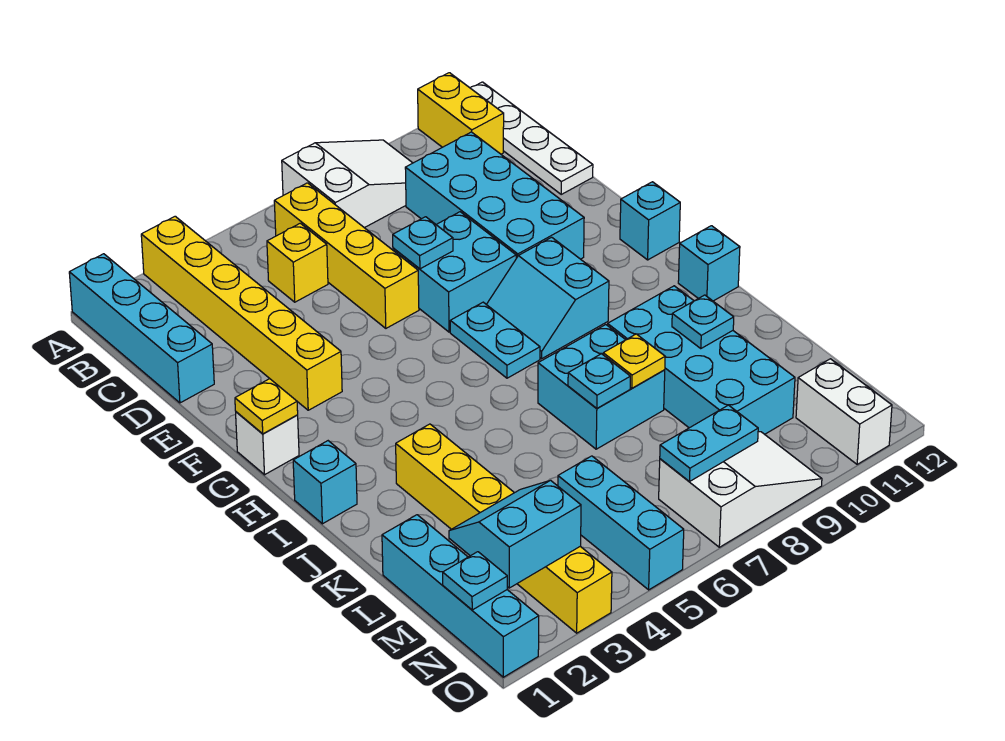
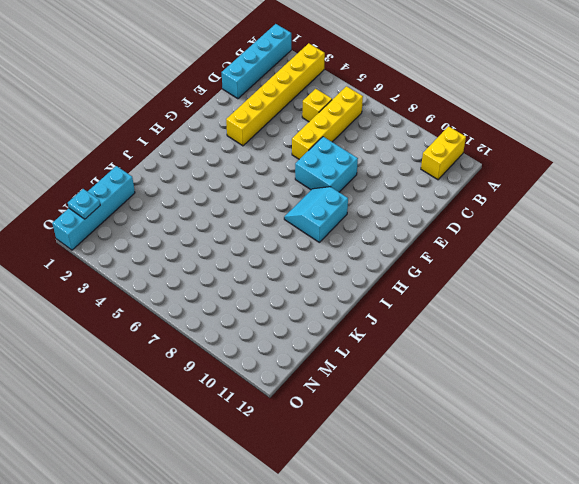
none -> white slope A7:B9 level 1 top 7
none -> white plate A12:D12 level 1
none -> cyan brick C9:F10 level 1
none -> white brick G1 level 1

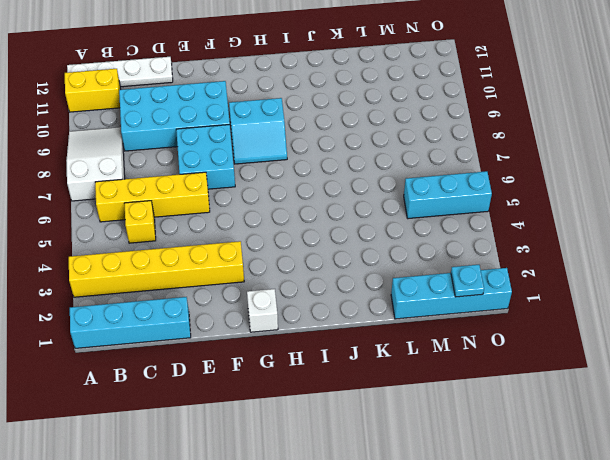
none -> cyan plate G7:H7 level 1
none -> cyan brick G12 level 1
none -> cyan brick I1 level 1
none -> cyan brick I12 level 1

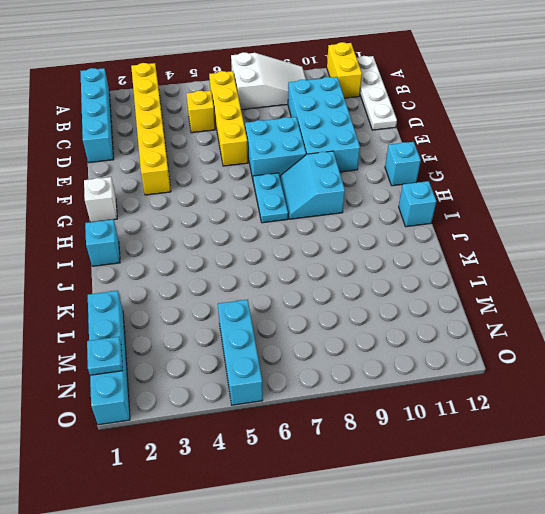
none -> yellow brick J3:O3 level 1
none -> cyan brick J7:K8 level 1
none -> cyan brick J9:M10 level 1
none -> white slope N7:O9 level 1 top 7

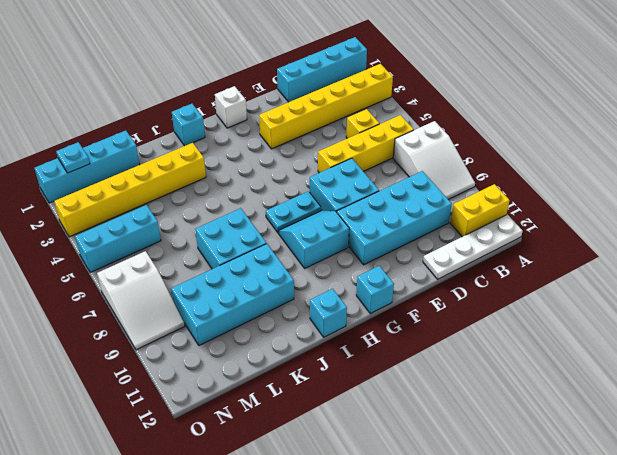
none -> white brick N11:O11 level 1
none -> cyan plate E7 level 2
none -> yellow plate G1 level 2
none -> cyan plate K7 level 2

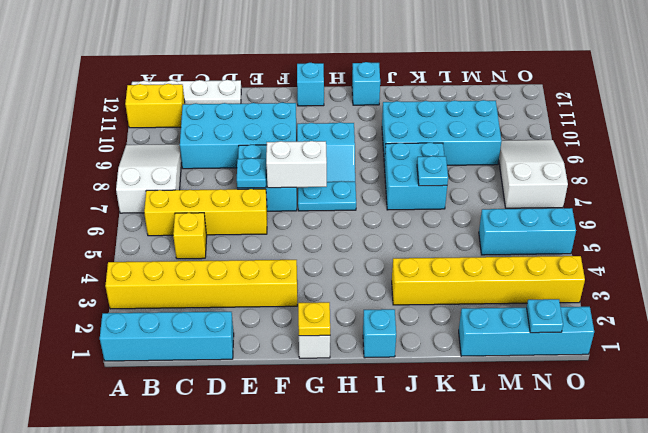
white brick F7:G7 level 2 -> white brick N11:O11 level 1
none -> yellow plate K8 level 2
none -> cyan plate K10 level 2
none -> cyan slope M2:N3 level 2 top N
none -> cyan plate N7:N8 level 2

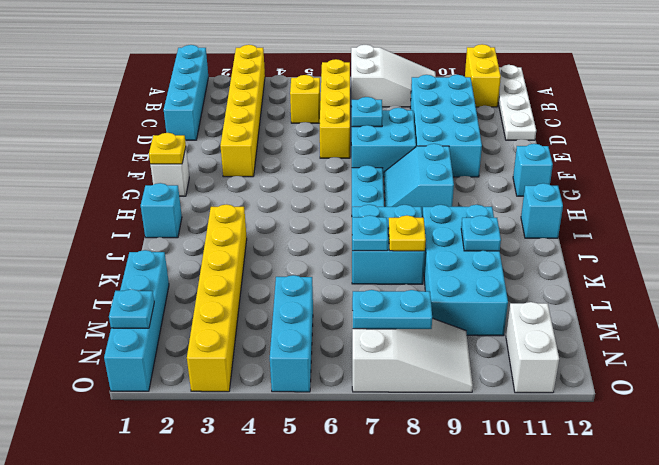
none -> cyan slope M2:N3 level 2 top N

